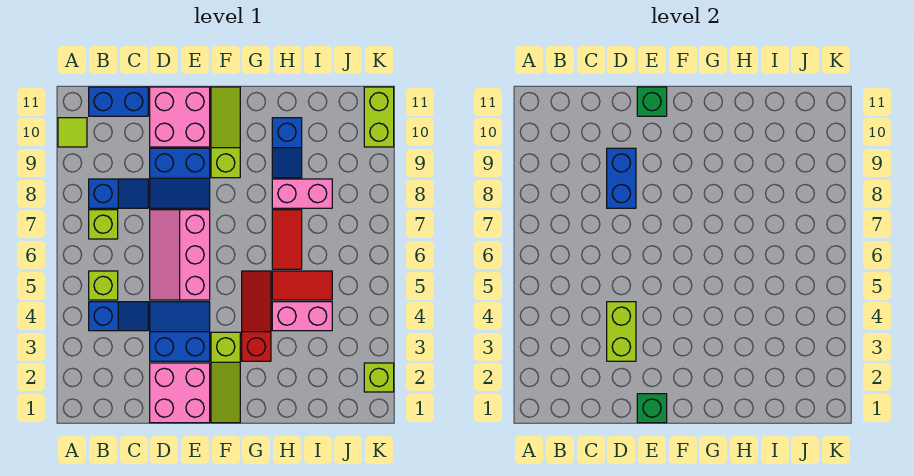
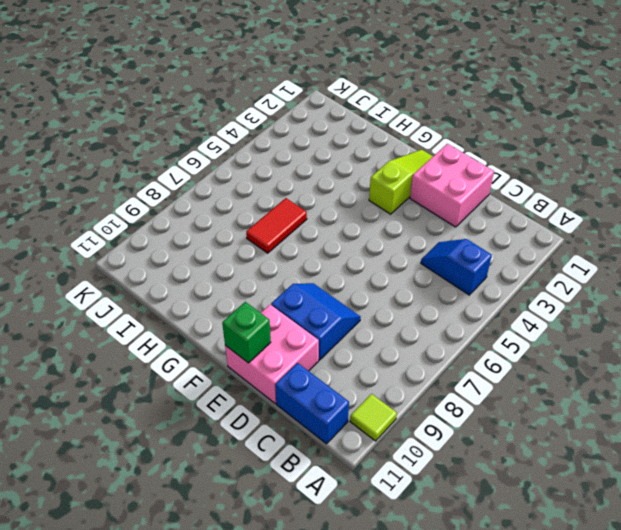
none -> lime brick B5 level 1
none -> lime brick B7 level 1
none -> blue slope B8:C8 level 1 top B

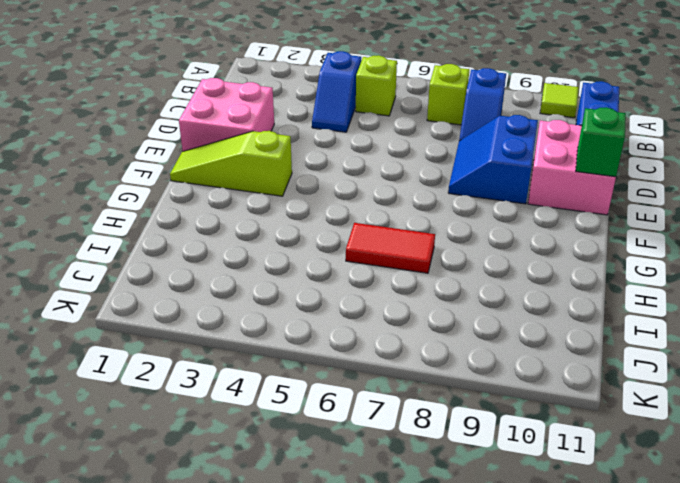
none -> blue slope D3:E4 level 1 top 3
none -> pink slope D5:E7 level 1 top E
none -> lime slope F9:F11 level 1 top 9

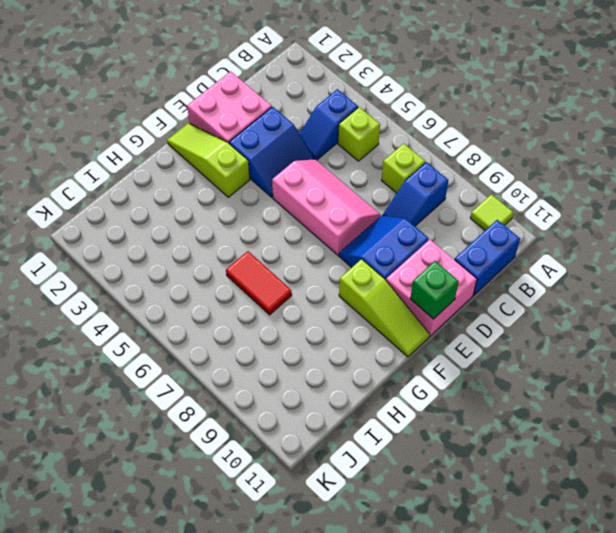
none -> red slope G3:G5 level 1 top 3
none -> pink brick H4:I4 level 1
none -> red tile H5:I5 level 1

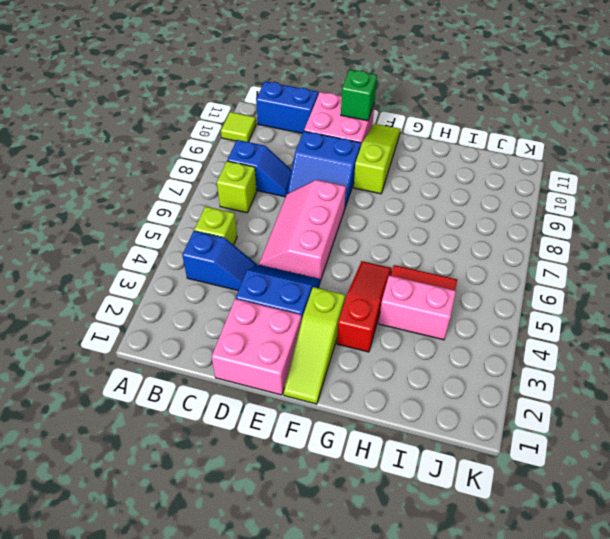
none -> red tile H6:H7 level 1
none -> pink brick H8:I8 level 1
none -> blue slope H9:H10 level 1 top 10

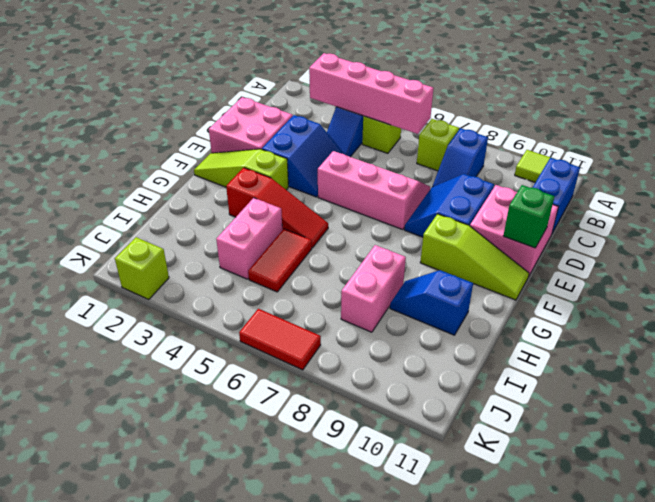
pink brick B3:B6 level 2 -> none
red tile K6:K7 level 1 -> red tile H6:H7 level 1
none -> lime brick K10:K11 level 1
none -> lime brick D3:D4 level 2
none -> blue brick D8:D9 level 2

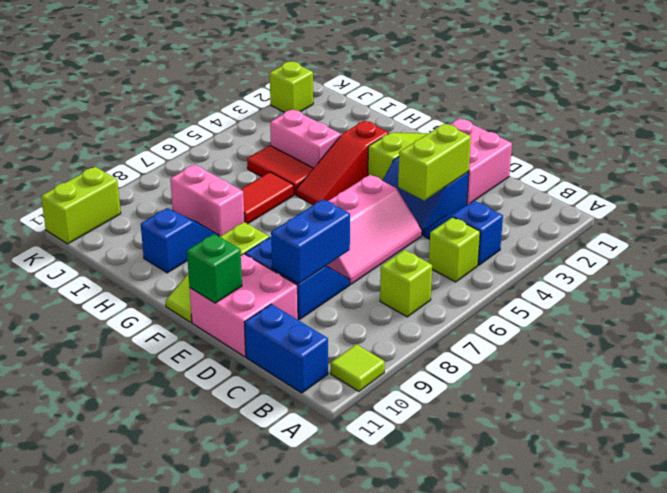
none -> blue slope B8:C8 level 1 top B
none -> green brick E1 level 2

